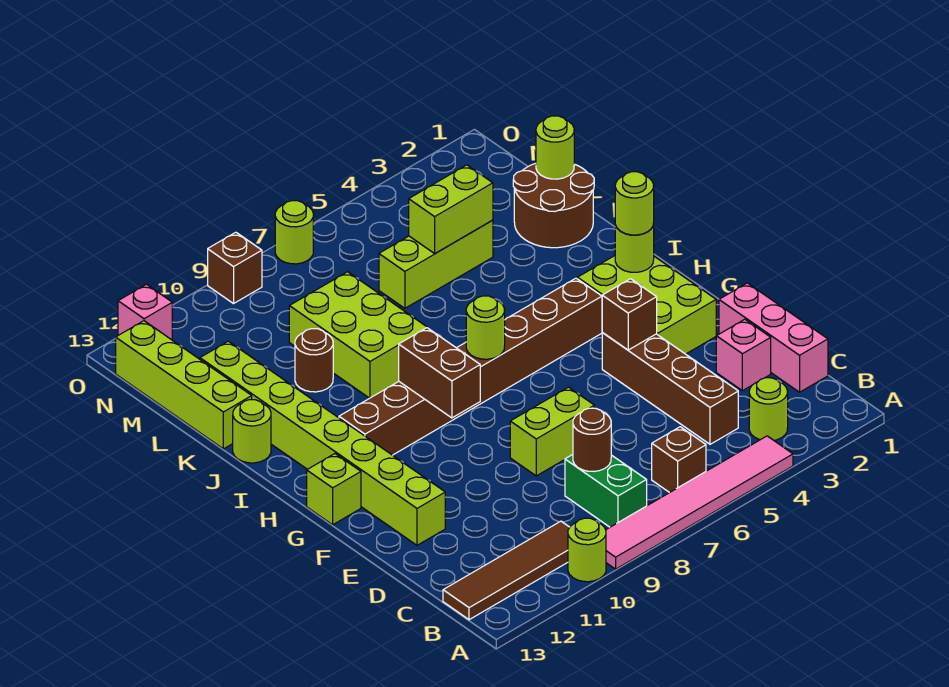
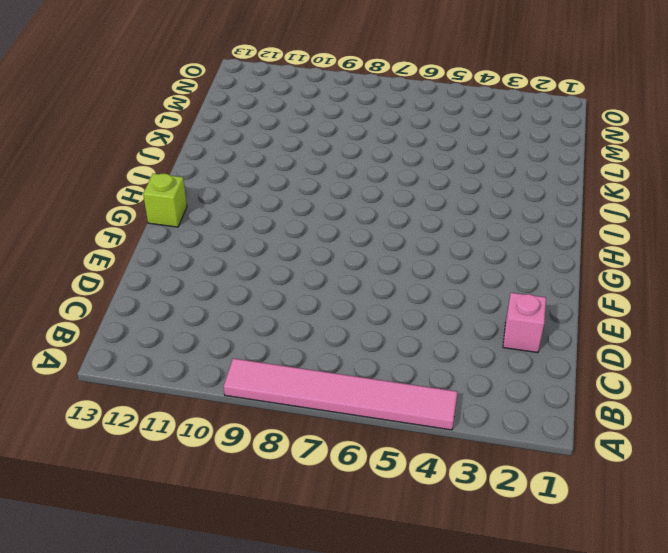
none -> lime round brick A10 level 1
none -> lime round brick B3 level 1
none -> brown brick B6 level 1
none -> green brick B8:C8 level 1

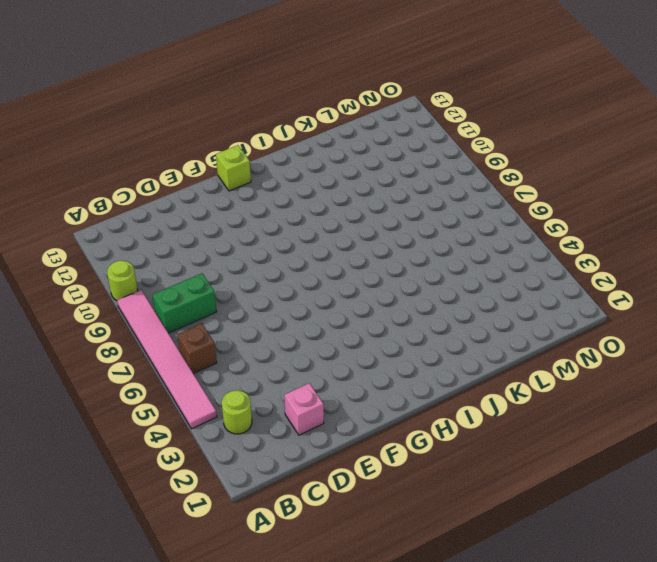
none -> brown tile B10:B13 level 1
none -> pink brick C1:E1 level 1
none -> brown brick C4:F4 level 1
none -> lime brick E7:E8 level 1

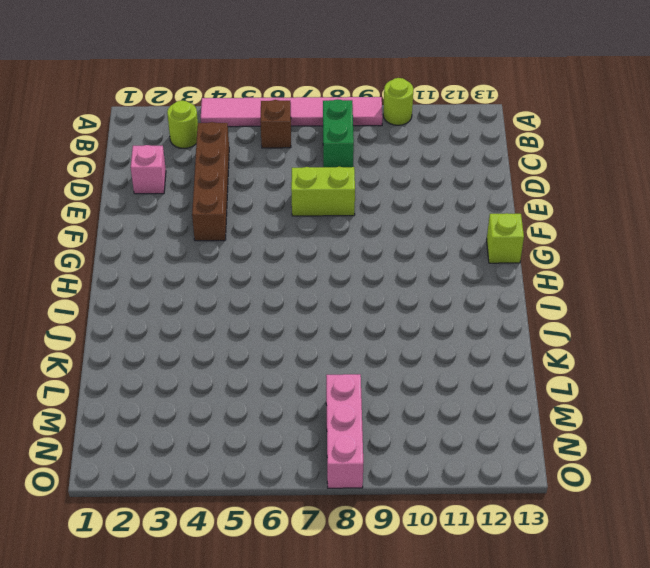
pink brick M8:O8 level 1 -> pink brick C1:E1 level 1
none -> brown tile B10:B13 level 1
none -> lime brick E12:L12 level 1
none -> lime brick F2:H3 level 1
none -> brown brick H4:H11 level 1

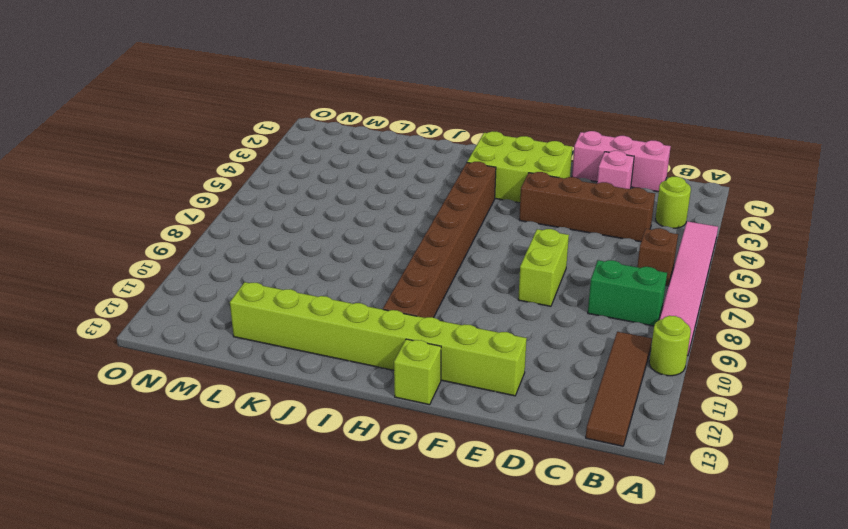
none -> lime brick J8:L9 level 1
none -> lime round brick J13 level 1
none -> brown round brick K1:L2 level 1
none -> brown round brick K10 level 1

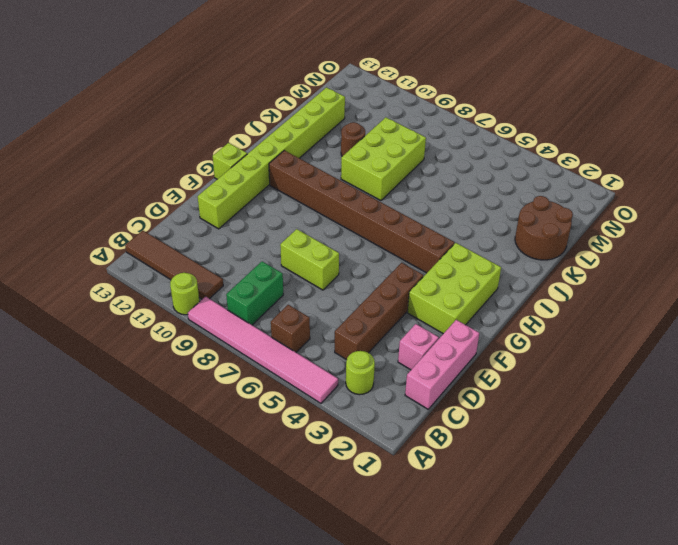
none -> lime round brick J13 level 1
none -> lime brick K13:N13 level 1
none -> lime brick L4:L6 level 1
none -> lime round brick O7 level 1

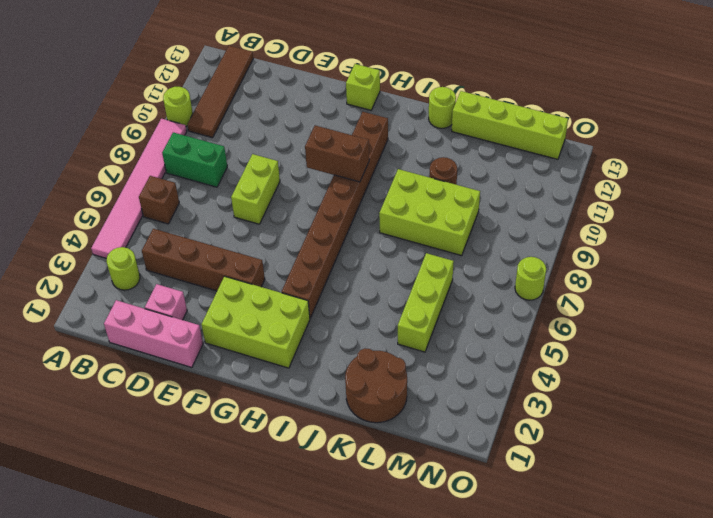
none -> lime brick E12:L12 level 1
none -> brown brick O9 level 1
none -> pink brick O12 level 1
none -> brown round brick C8 level 2

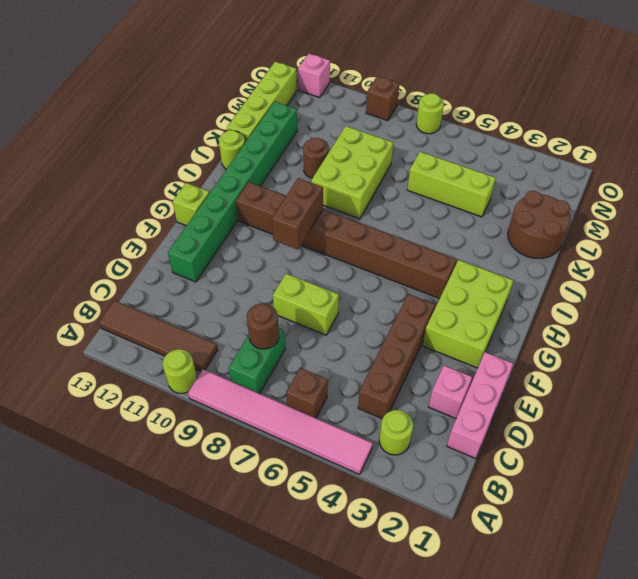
green brick E12:L12 level 1 -> lime brick E12:L12 level 1
none -> brown brick F4 level 2
none -> lime round brick H2 level 2
none -> lime round brick H7 level 2
none -> lime round brick L1 level 2

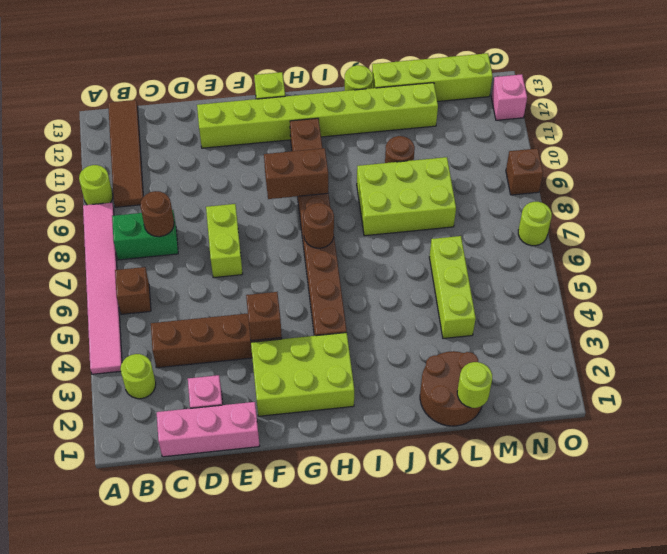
brown round brick H7 level 2 -> lime round brick H7 level 2
none -> lime round brick H2 level 2
none -> lime brick L4:L5 level 2
none -> lime round brick H2 level 3

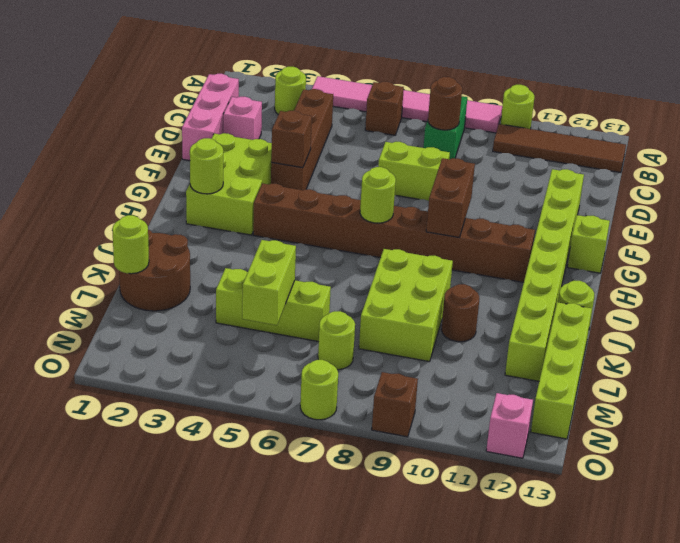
lime brick L5:M5 level 2 -> lime brick L4:L5 level 2
lime round brick M7 level 1 -> lime round brick H2 level 3

